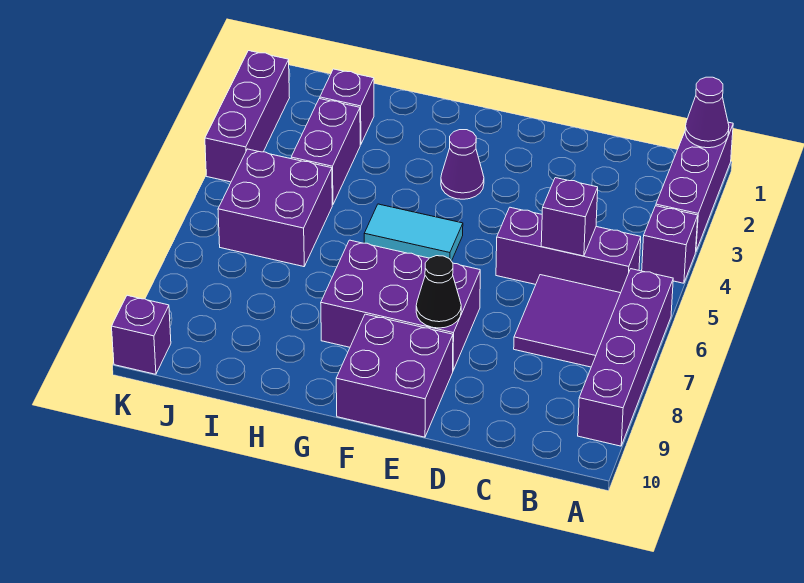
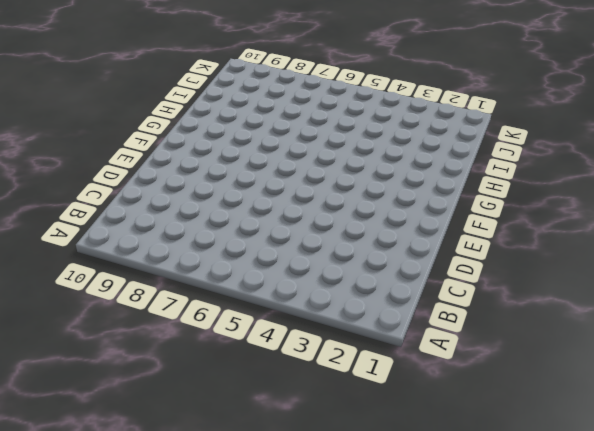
none -> purple brick A1:A3 level 1
none -> purple brick A4 level 1
none -> purple brick A6:A9 level 1

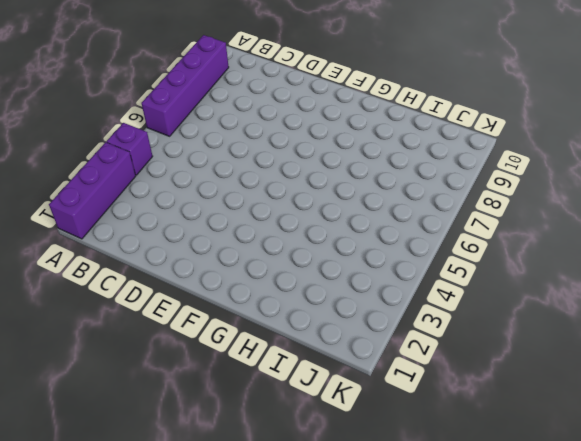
none -> purple brick B5:D5 level 1
none -> purple tile B6:C7 level 1
none -> purple brick E7:G8 level 1

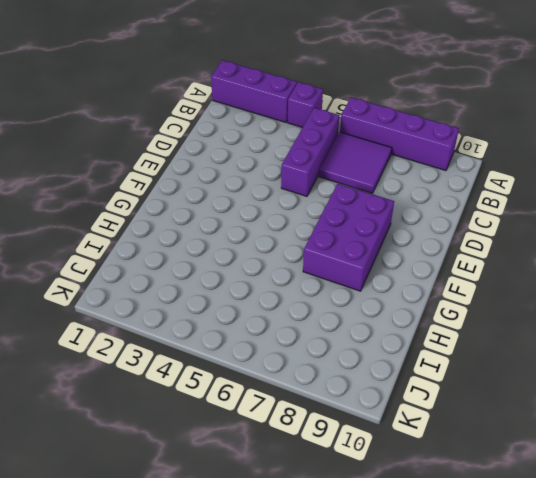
none -> purple brick E9:F10 level 1
none -> purple cone F3 level 1
none -> cyan tile F5:G5 level 1

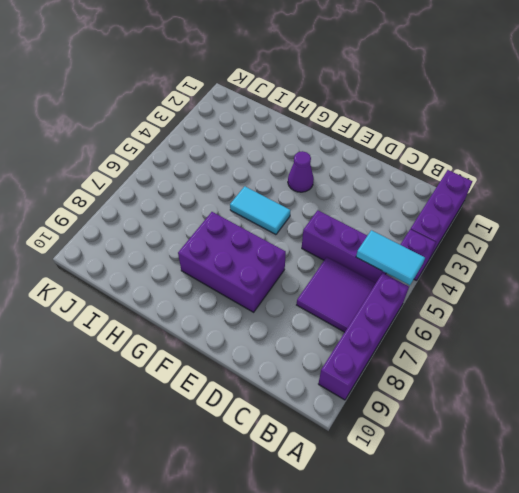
cyan tile A5:B5 level 2 -> none
none -> purple brick E9:F10 level 1
none -> purple brick I2 level 1
none -> purple brick I3:I4 level 1

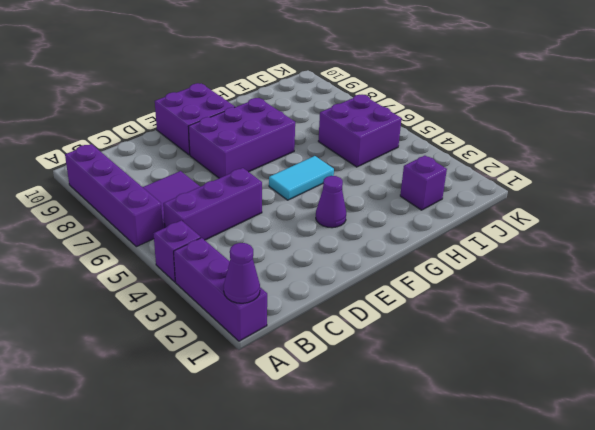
none -> purple brick I3:I4 level 1
none -> purple brick K2:K4 level 1
none -> purple brick K10 level 1

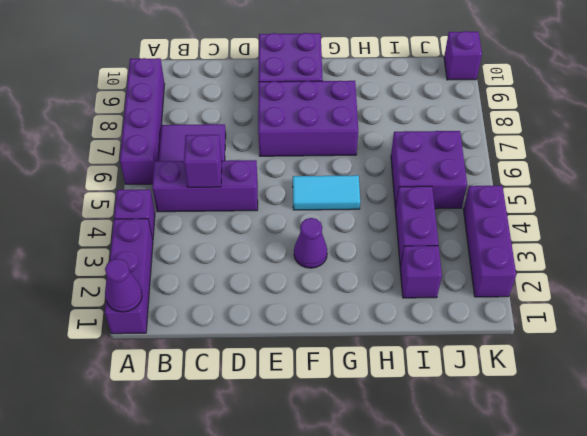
none -> black cone E8 level 2

